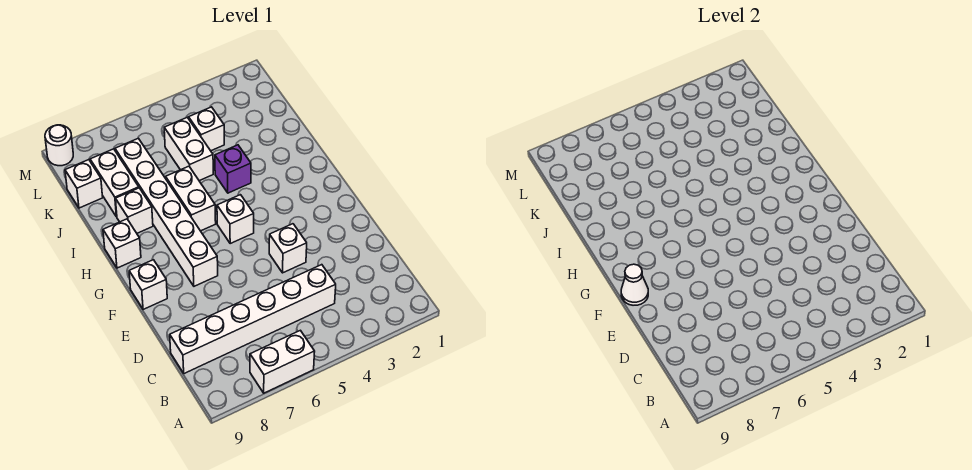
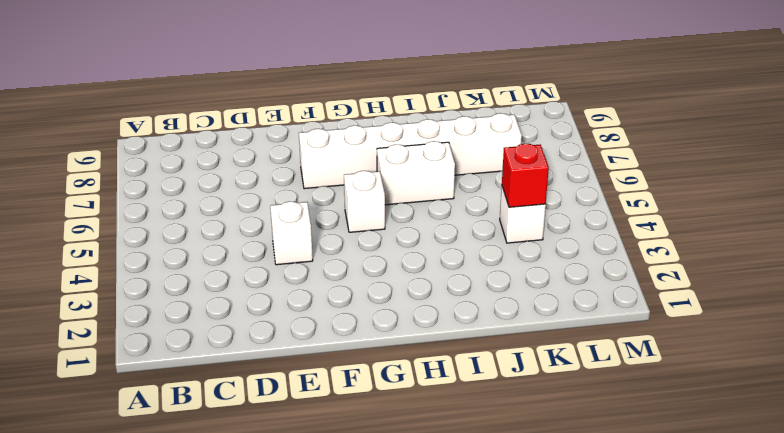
red brick K4 level 2 -> none
none -> white brick A6:A7 level 1
none -> white brick C4:C9 level 1
none -> white brick F9 level 1

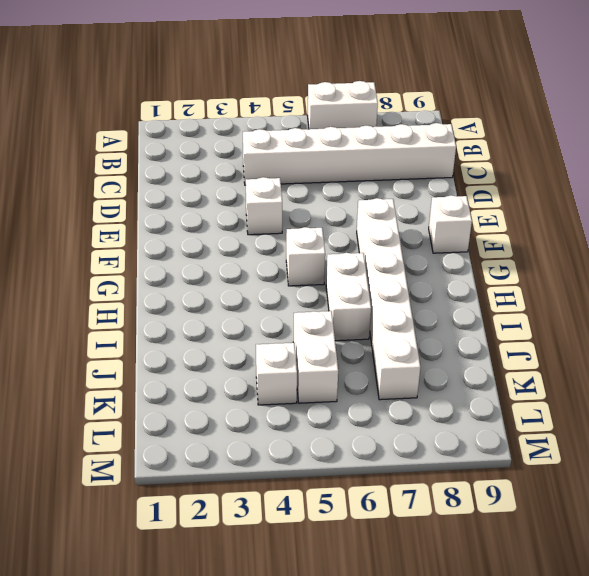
none -> white brick H9 level 1
none -> purple brick I4 level 1
none -> white brick I8 level 1

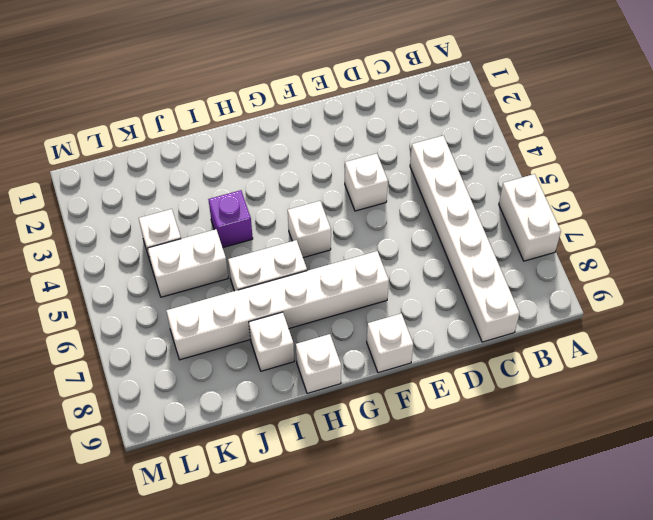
none -> white brick J8:K8 level 1
none -> white brick K9 level 1
none -> white round brick M9 level 1

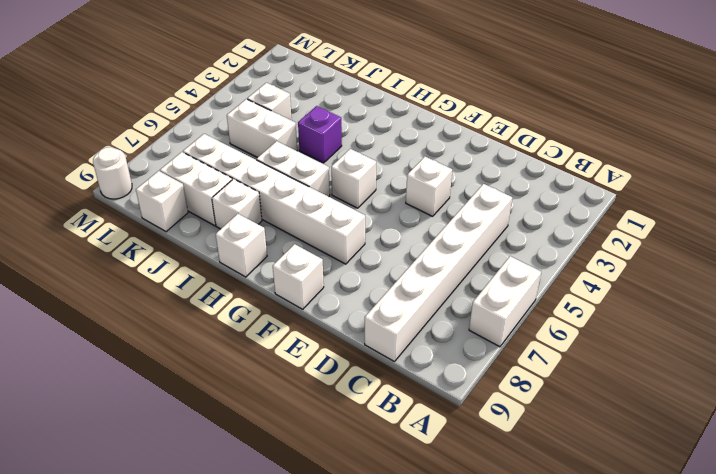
none -> white cone F9 level 2

